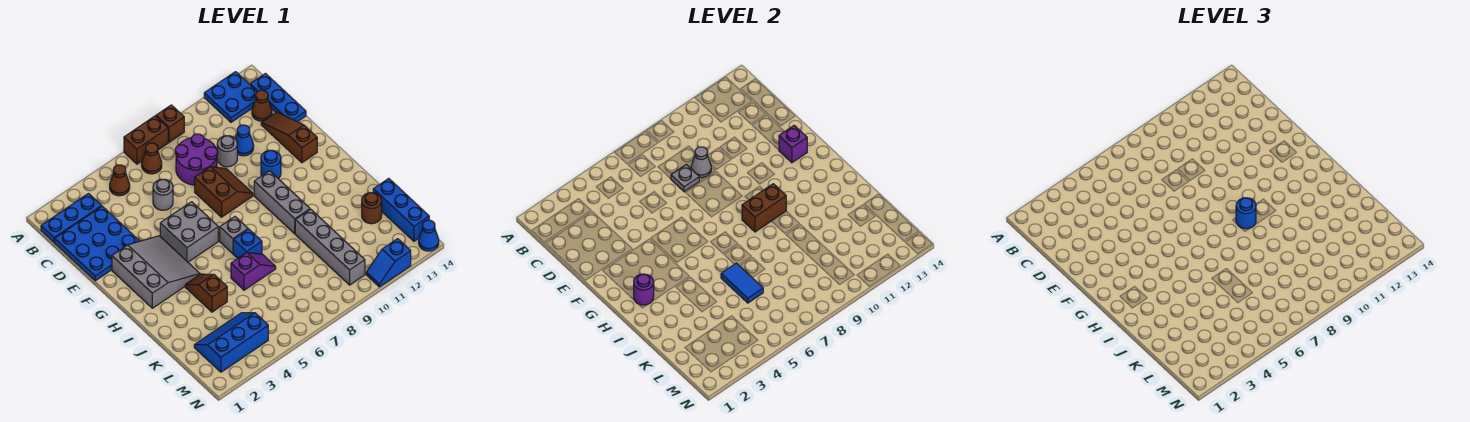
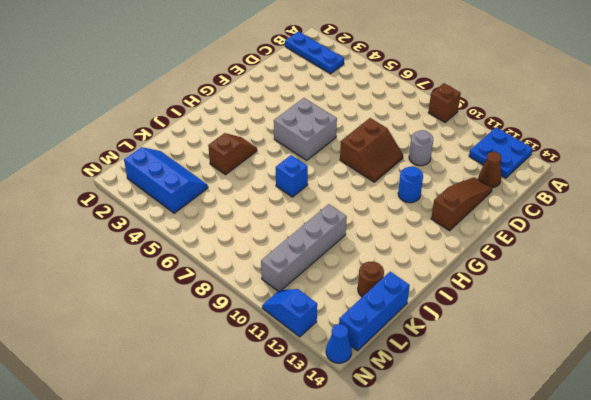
none -> brown brick A7:A8 level 1
none -> brown cone B5 level 1
none -> brown cone B7 level 1
none -> blue plate B14:D14 level 1

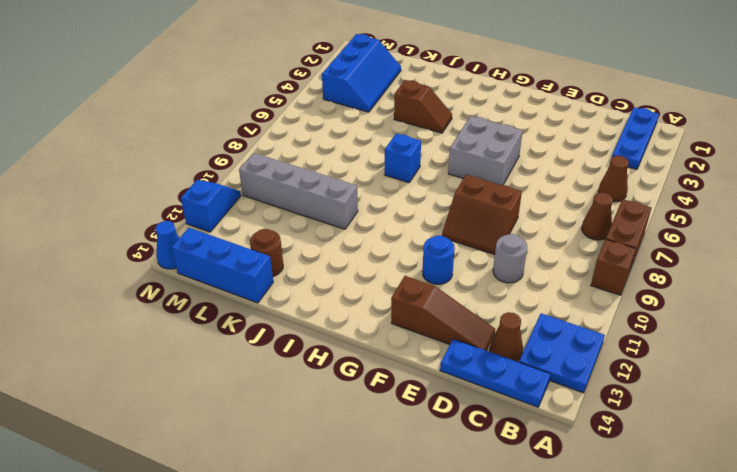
none -> blue plate C1:E3 level 1
none -> purple round brick C8:D9 level 1
none -> grey round brick D6 level 1
none -> blue cone D11 level 1

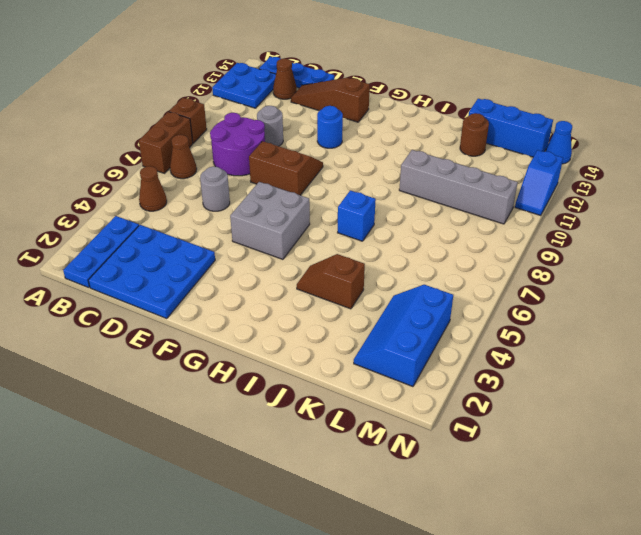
none -> blue cone D11 level 1
none -> grey slope F2:H4 level 1 top 2
none -> grey brick G10:I10 level 1
none -> grey brick H7 level 1

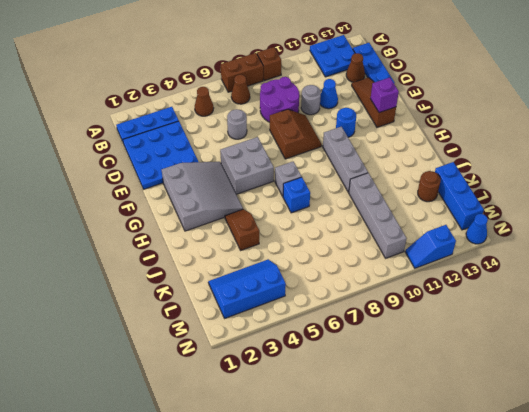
none -> purple slope J6:J7 level 1 top 6
none -> grey plate D8 level 2
none -> grey cone D9 level 2
none -> purple round brick H2 level 2

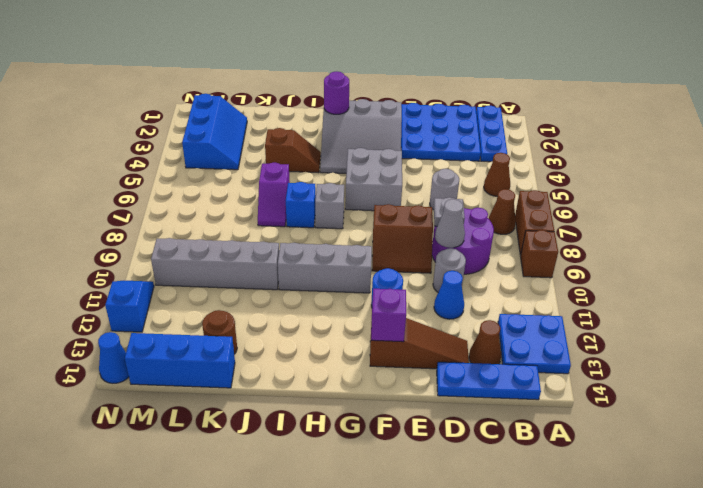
none -> brown brick H9:H10 level 2
none -> blue tile J6:K6 level 2
none -> blue round brick H9 level 3

